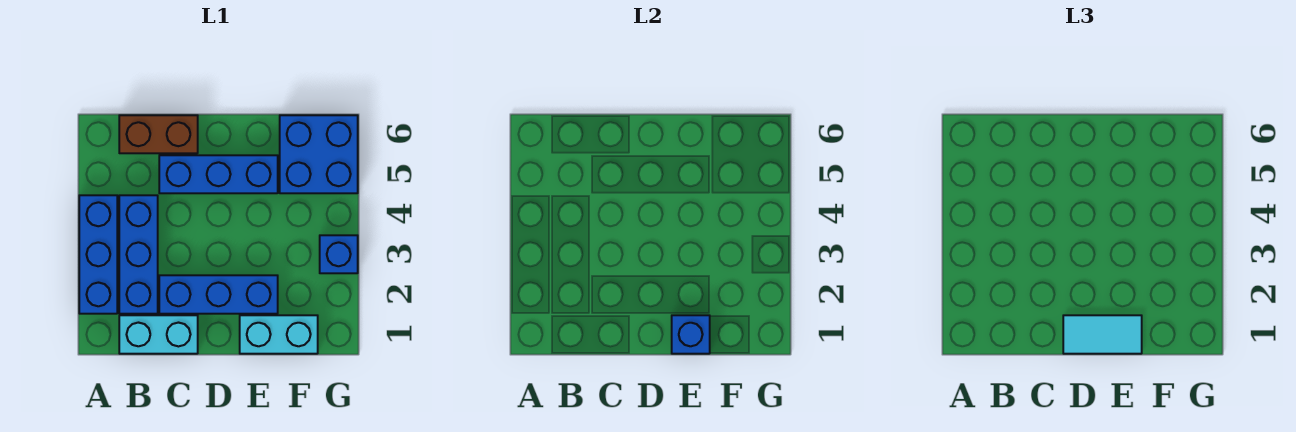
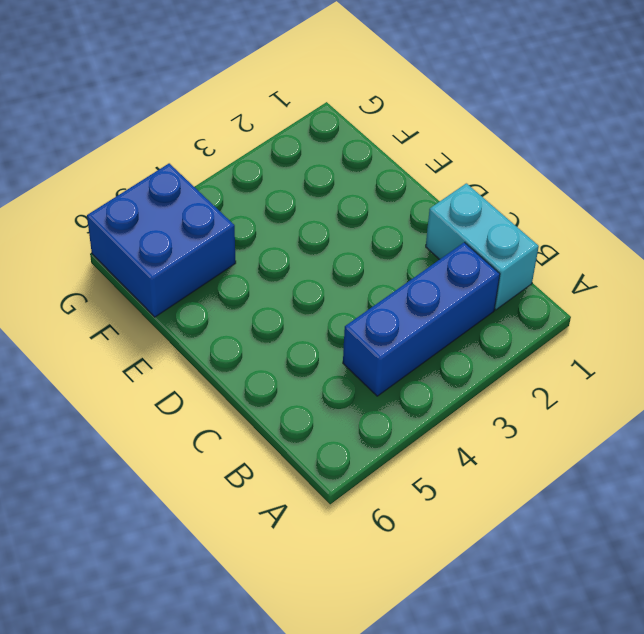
none -> blue brick A2:A4 level 1
none -> brown brick B6:C6 level 1

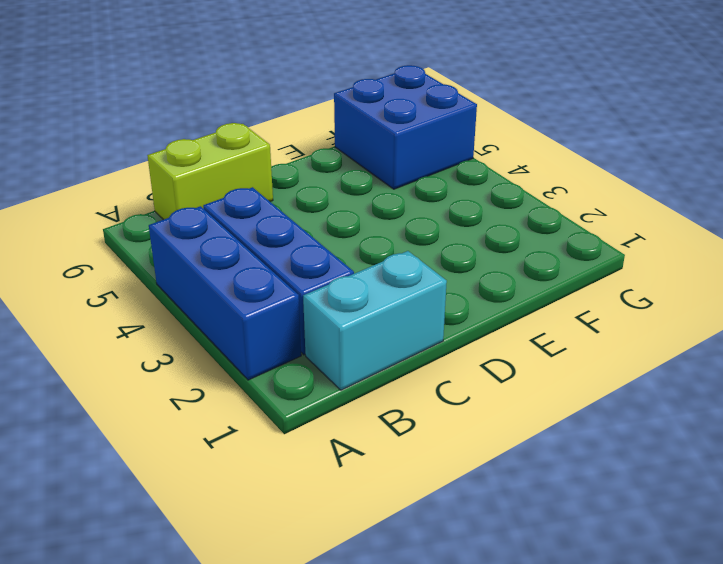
lime brick B6:C6 level 1 -> brown brick B6:C6 level 1
none -> blue brick C2:E2 level 1
none -> blue brick C5:E5 level 1

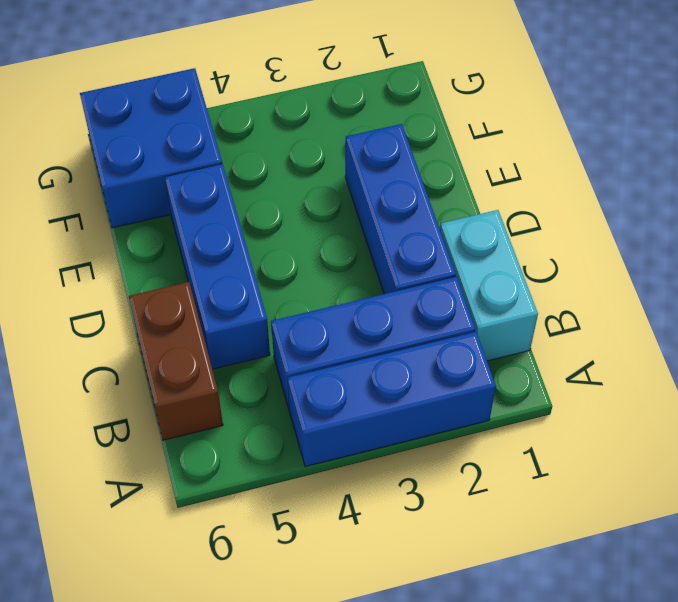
none -> cyan brick E1:F1 level 1
none -> blue brick G3 level 1

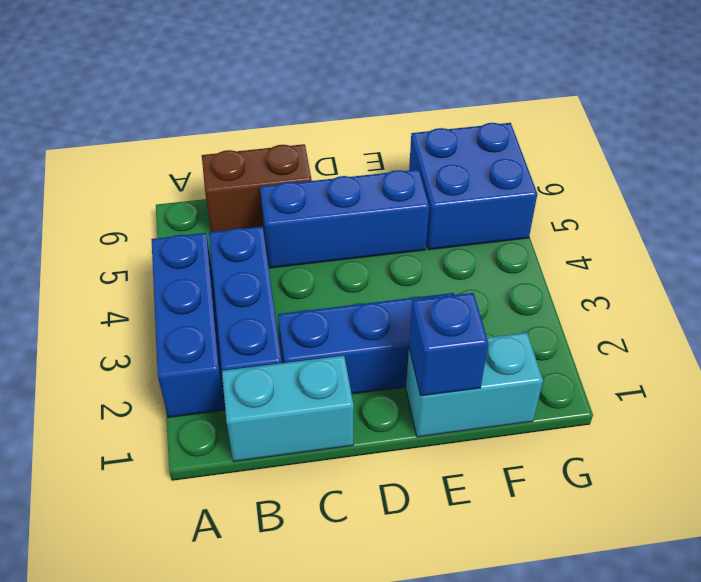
none -> blue brick G3 level 1
none -> cyan tile D1:E1 level 3

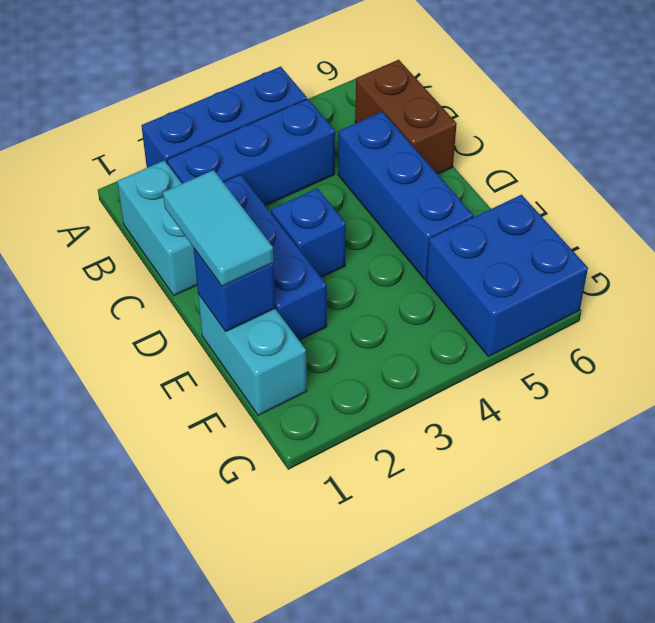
blue brick D3 level 1 -> blue brick G3 level 1

